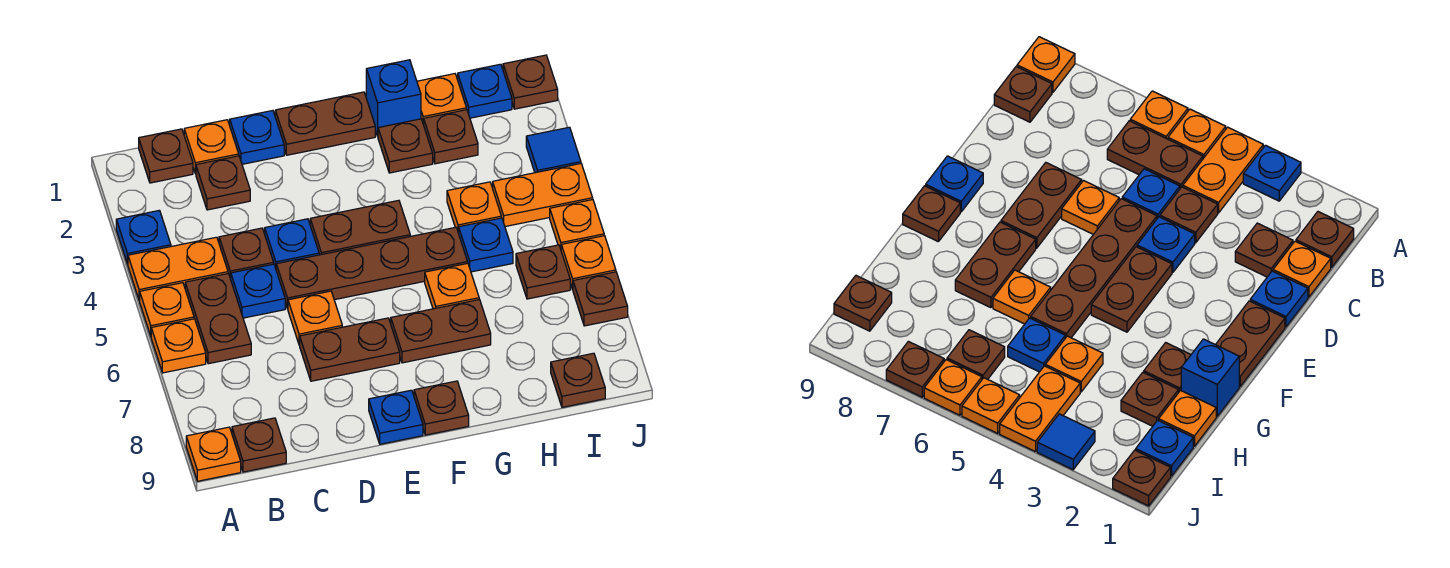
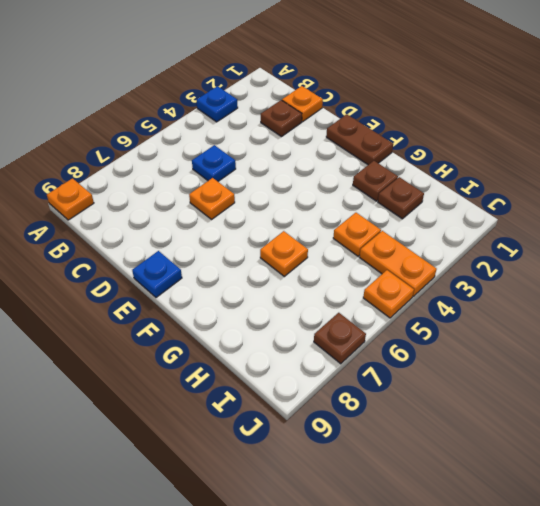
none -> orange plate A4:B4 level 1
none -> orange plate A5 level 1
none -> orange plate A6 level 1
none -> brown plate B1 level 1

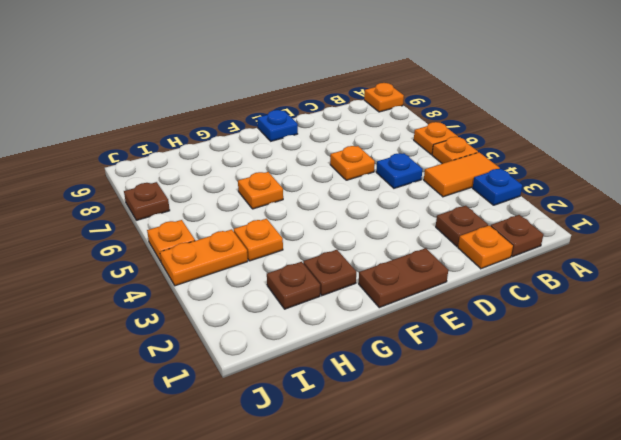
orange tile A4:B4 level 1 -> orange plate A4:B4 level 1
none -> brown plate B5:B6 level 1
none -> brown plate B9 level 1
none -> brown plate C4 level 1
none -> blue plate D1 level 1

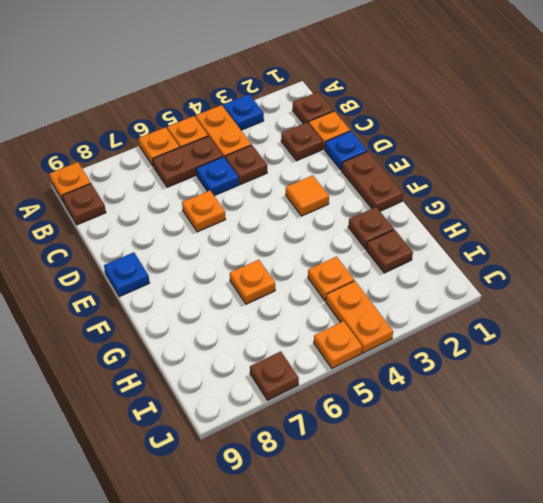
orange tile E3 level 1 -> none
none -> blue plate D4 level 1
none -> brown plate D5:G5 level 1
none -> brown plate D7:E7 level 1
none -> brown plate E4:F4 level 1

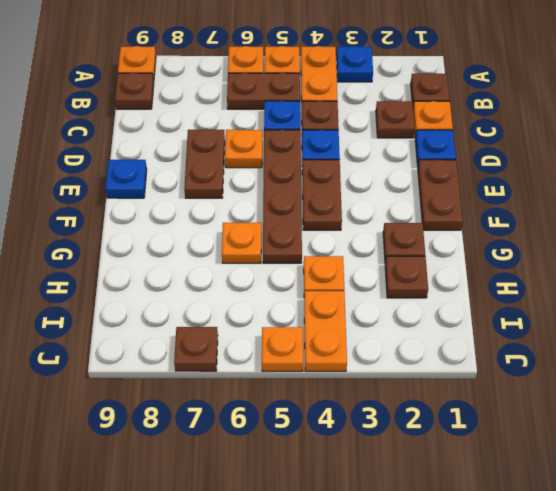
none -> brown plate F7:G7 level 1
none -> brown plate F9 level 1
none -> blue brick G1 level 1
none -> orange plate H1 level 1

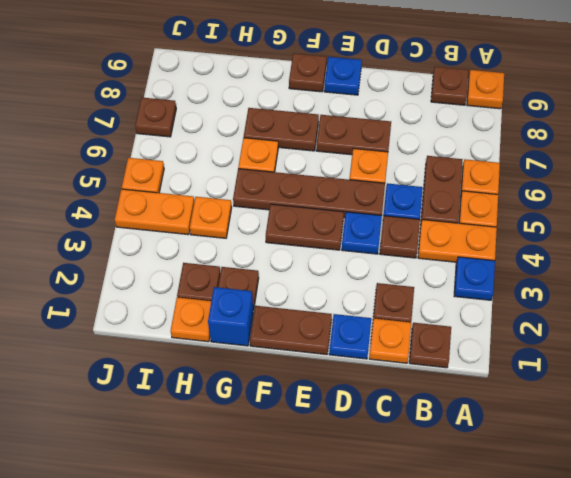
none -> blue plate H5 level 1
none -> blue plate I1 level 1
none -> brown plate I6 level 1
none -> brown plate I9 level 1

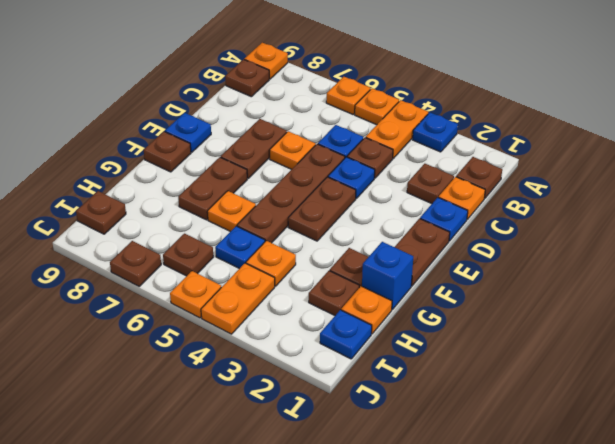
none -> brown plate B5:B6 level 1
none -> brown plate J1 level 1
none -> blue tile J3 level 1
none -> orange plate J6 level 1

